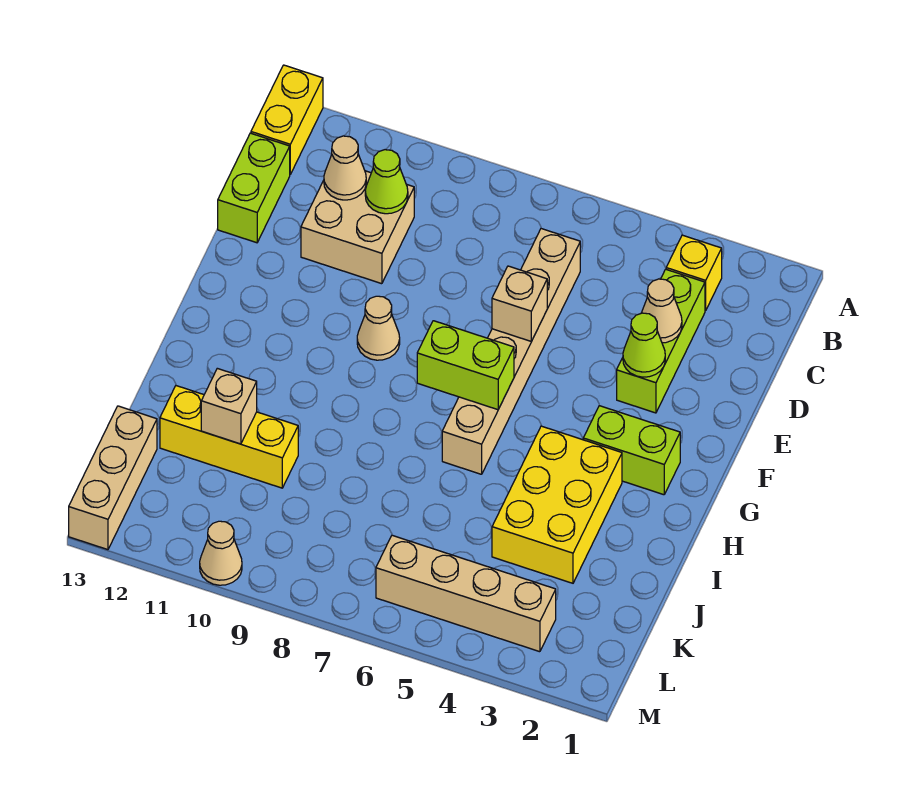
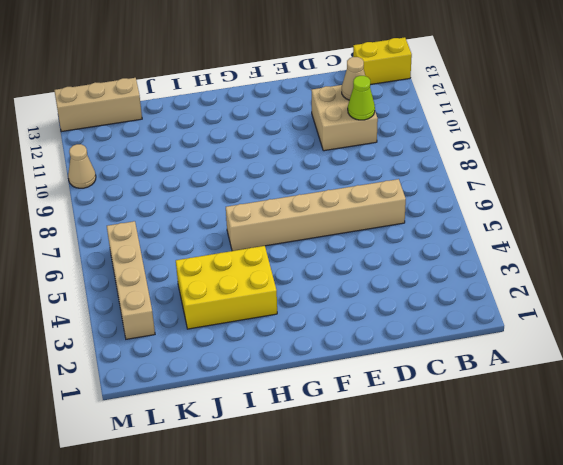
none -> yellow brick B3 level 1
none -> lime brick C3:E3 level 1
none -> lime brick C13:D13 level 1

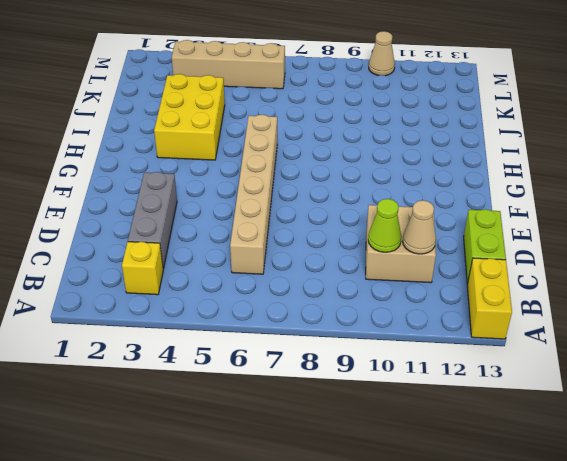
grey brick C3:E3 level 1 -> lime brick C3:E3 level 1
none -> tan cone F9 level 1
none -> lime brick G2:G3 level 1
none -> yellow brick J10:J12 level 1

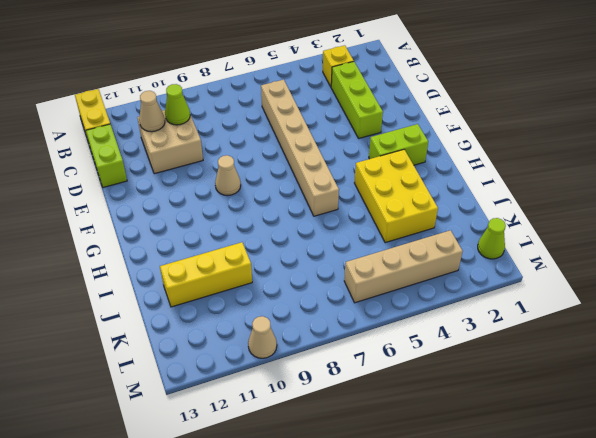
lime cone L1 level 1 -> lime cone E3 level 2
none -> tan brick K13:M13 level 1
none -> tan cone D3 level 2
none -> tan brick E6 level 2

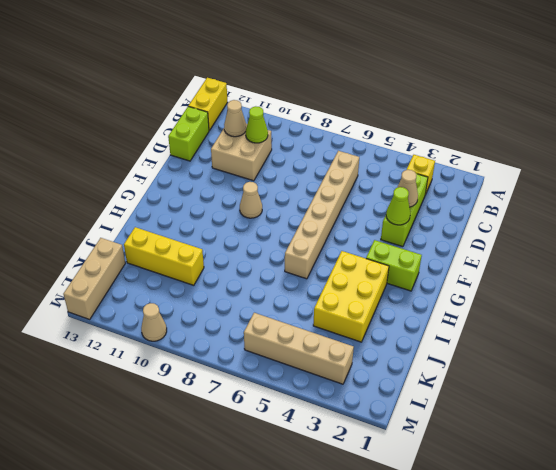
none -> tan brick E6 level 2
none -> lime brick G6:G7 level 2
none -> tan brick J11 level 2

